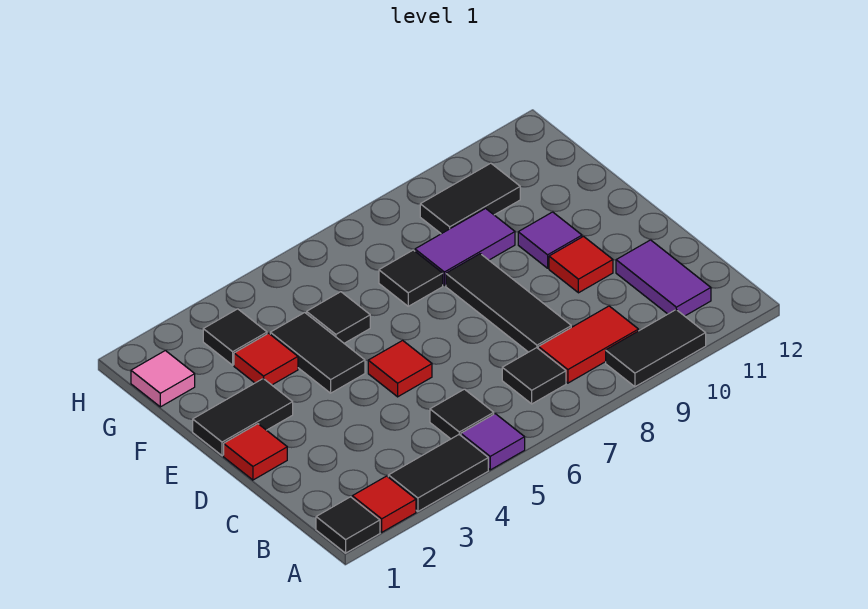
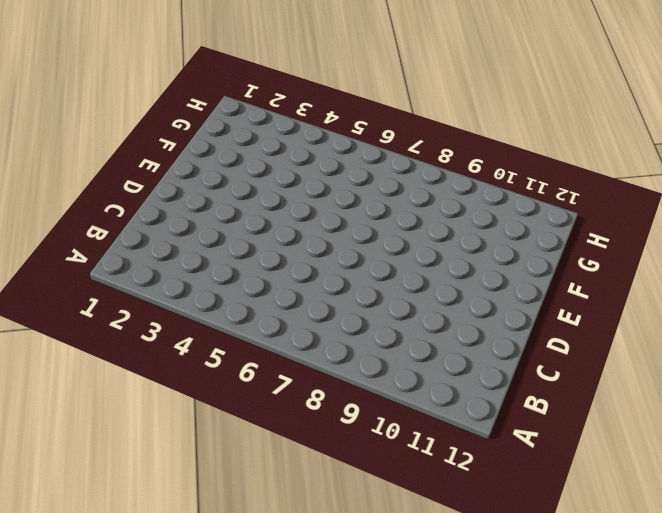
none -> black tile A1 level 1
none -> red tile A2 level 1
none -> black tile A3:A4 level 1

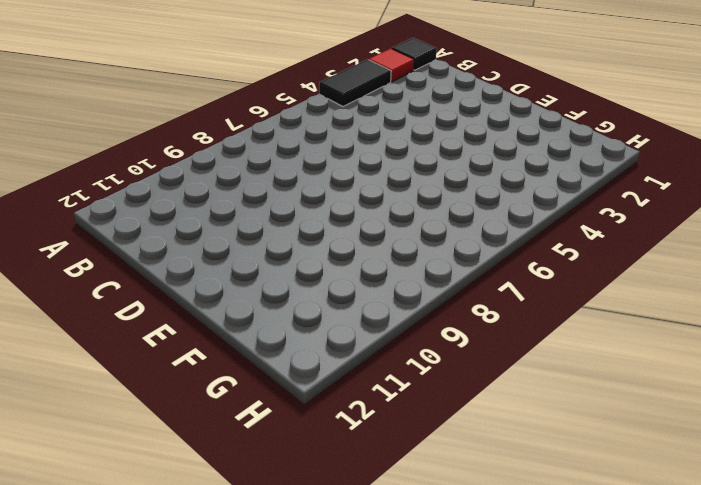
none -> purple tile A5 level 1
none -> black tile A9:A10 level 1
none -> black tile B5 level 1

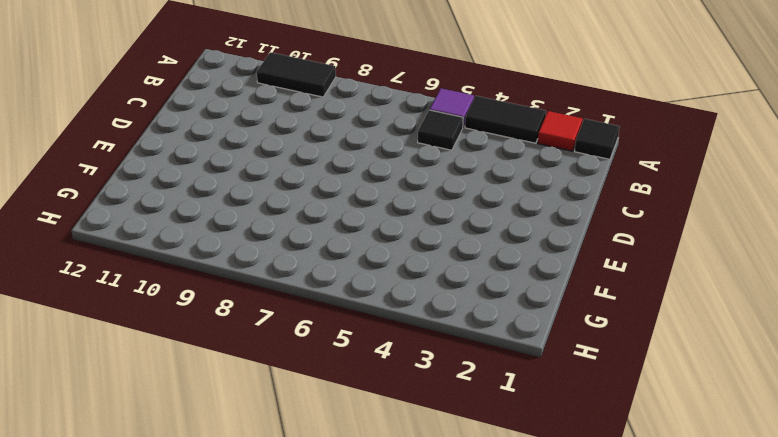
none -> black tile B7 level 1
none -> red tile B8:B9 level 1
none -> purple tile B11:C11 level 1

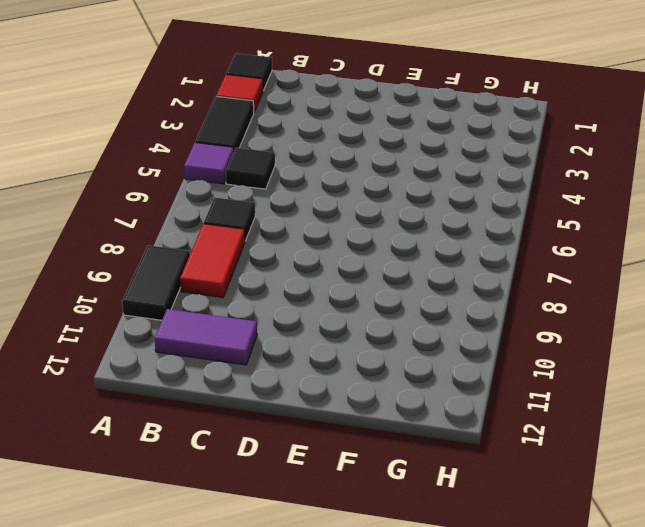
none -> black tile C8:E8 level 1
none -> red tile D1 level 1
none -> red tile D5 level 1

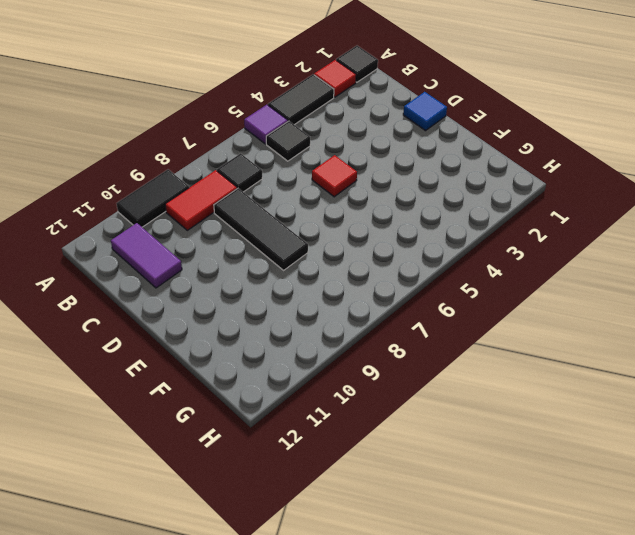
blue tile D1 level 1 -> red tile D1 level 1
none -> red tile D10 level 1
none -> black tile E1:E2 level 1
none -> black tile E4:F4 level 1

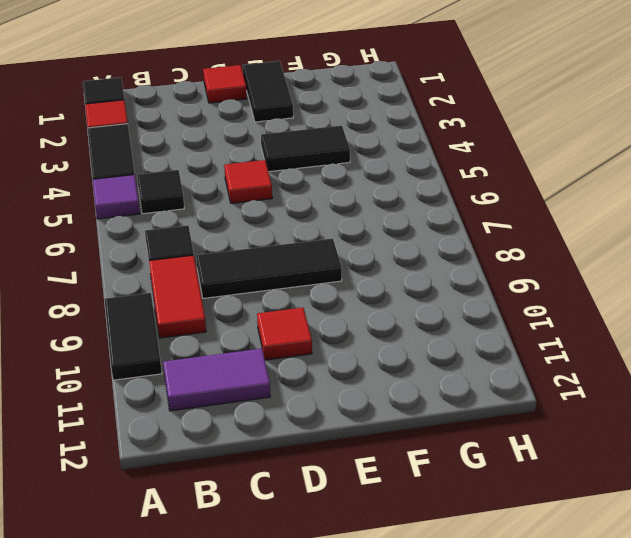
none -> purple tile E10 level 1
none -> red tile F3 level 1
none -> black tile F5 level 1

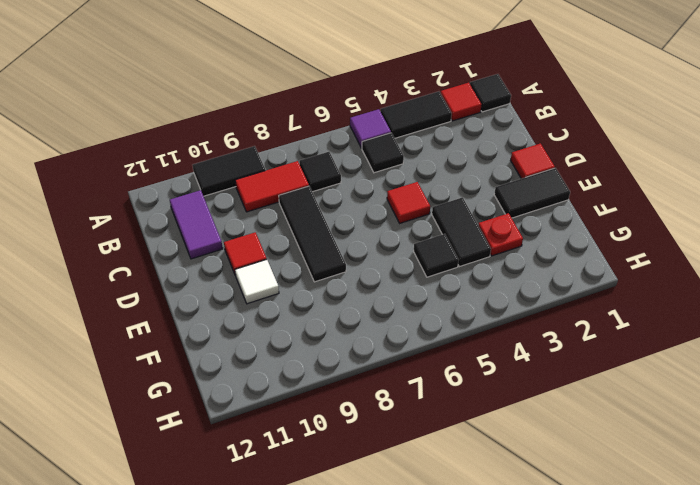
white tile E10 level 1 -> purple tile E10 level 1
red plate F3 level 1 -> red tile F3 level 1
none -> black tile F7 level 1
none -> purple tile F8:F9 level 1
none -> pink tile G1 level 1

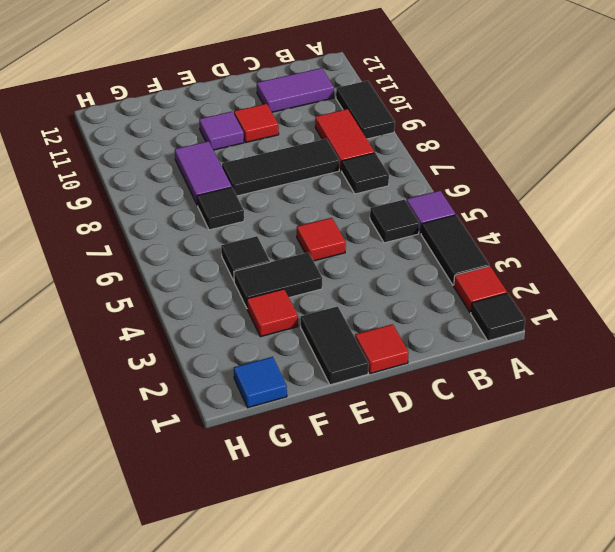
blue tile G1 level 1 -> pink tile G1 level 1
none -> black tile G3 level 1
none -> black tile G9:G10 level 1

